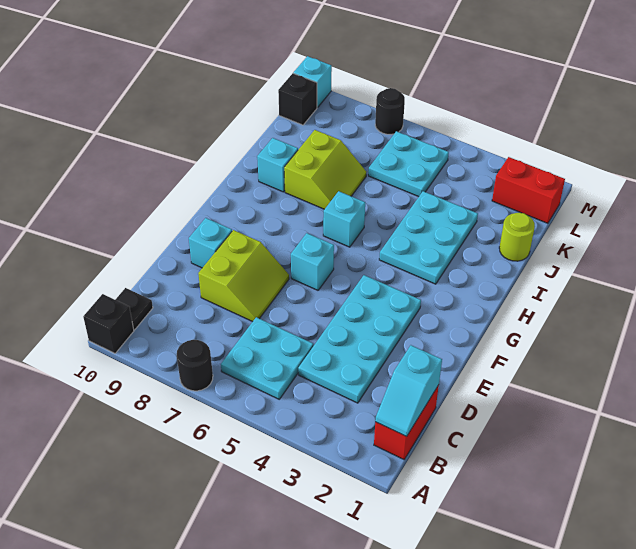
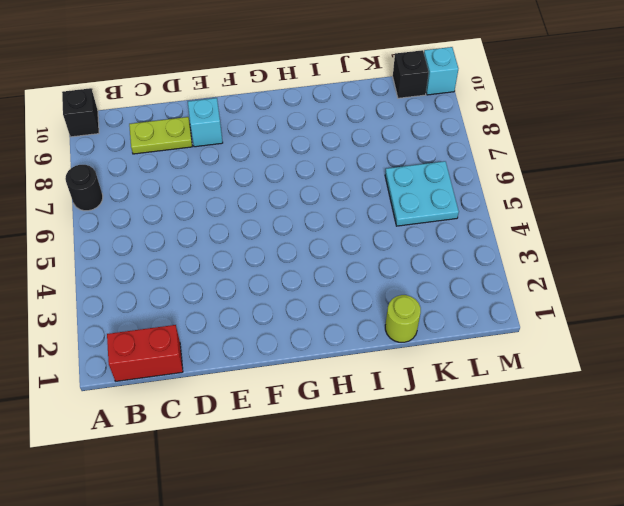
lime plate C9:D9 level 1 -> none
none -> cyan plate B5:C6 level 1
none -> black plate B10 level 1
none -> cyan plate C3:F4 level 1

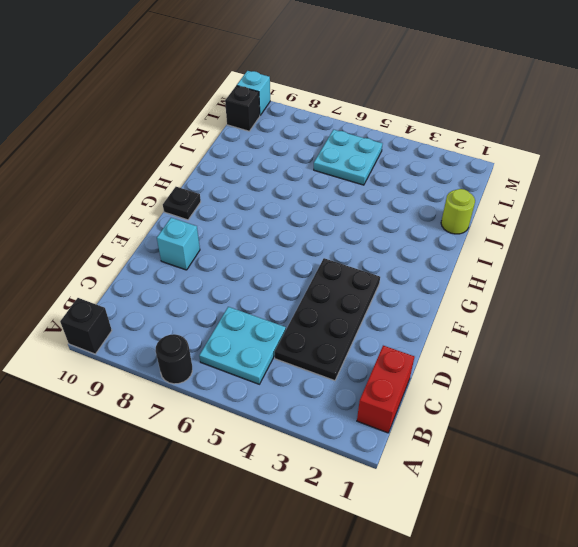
black plate C3:F4 level 1 -> cyan plate C3:F4 level 1
black plate G10 level 1 -> black plate B10 level 1
none -> lime slope D7:E8 level 1 top 8
none -> cyan brick F6 level 1
none -> cyan plate H3:J4 level 1

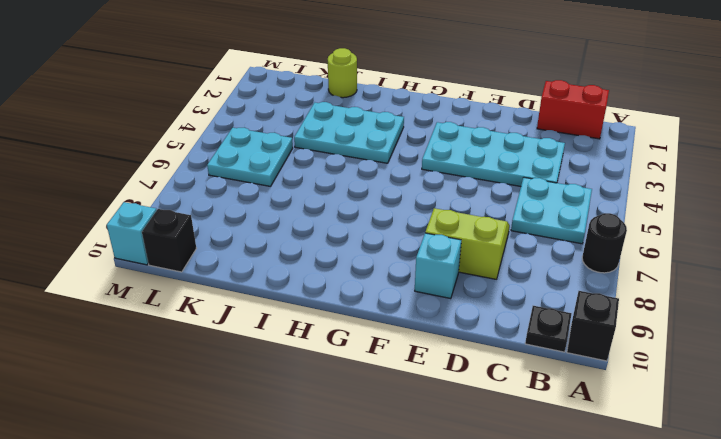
none -> cyan brick F6 level 1
none -> cyan brick H6 level 1
none -> lime slope I7:J8 level 1 top 8

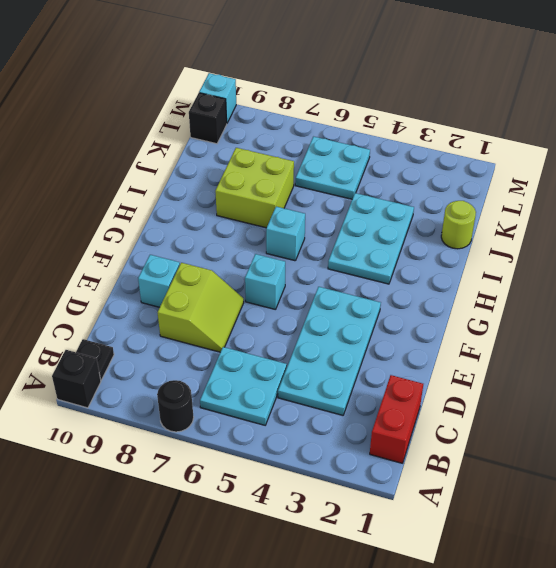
lime brick I7:J8 level 1 -> lime slope I7:J8 level 1 top 8
none -> cyan brick I9 level 1
none -> red brick L1:L2 level 1
none -> black round brick M7 level 1

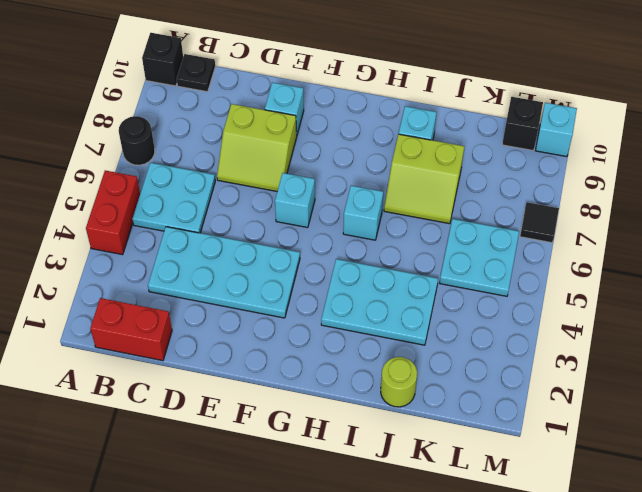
red brick A4:A5 level 1 -> red brick L1:L2 level 1
black tile M7 level 1 -> black round brick M7 level 1
none -> cyan slope B1:C1 level 2 top C

